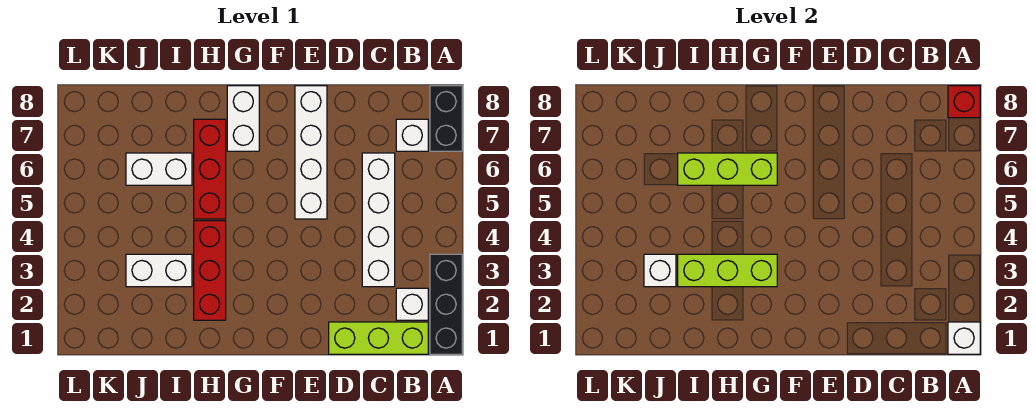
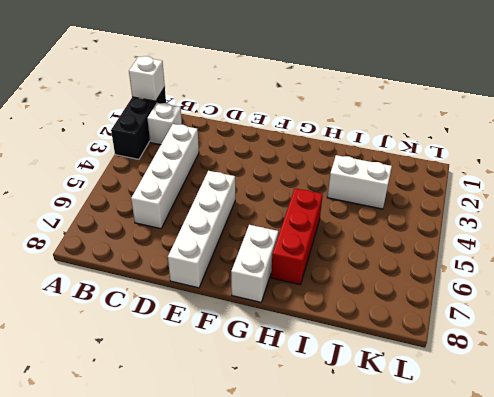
none -> black brick A7:A8 level 1
none -> lime brick B1:D1 level 1
none -> white brick B7 level 1

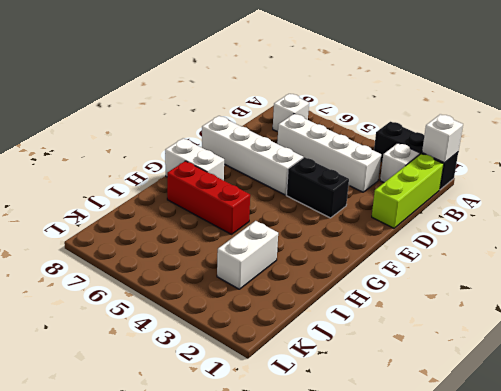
black brick E3:E4 level 1 -> black brick A7:A8 level 1
none -> red brick H2:H4 level 1
none -> white brick I6:J6 level 1
none -> red brick A8 level 2

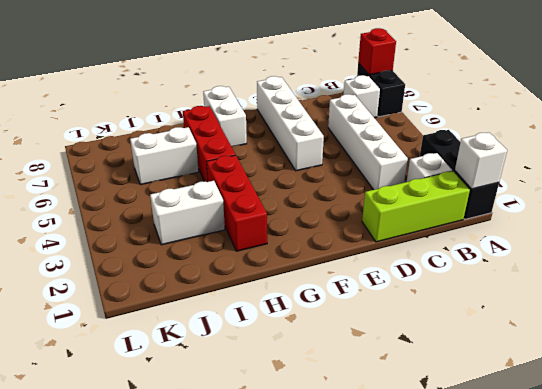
none -> lime brick G3:I3 level 2
none -> lime brick G6:I6 level 2
none -> white brick J3 level 2

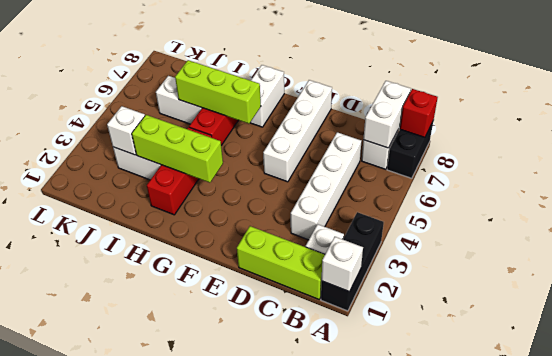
white brick B7:B8 level 2 -> none

